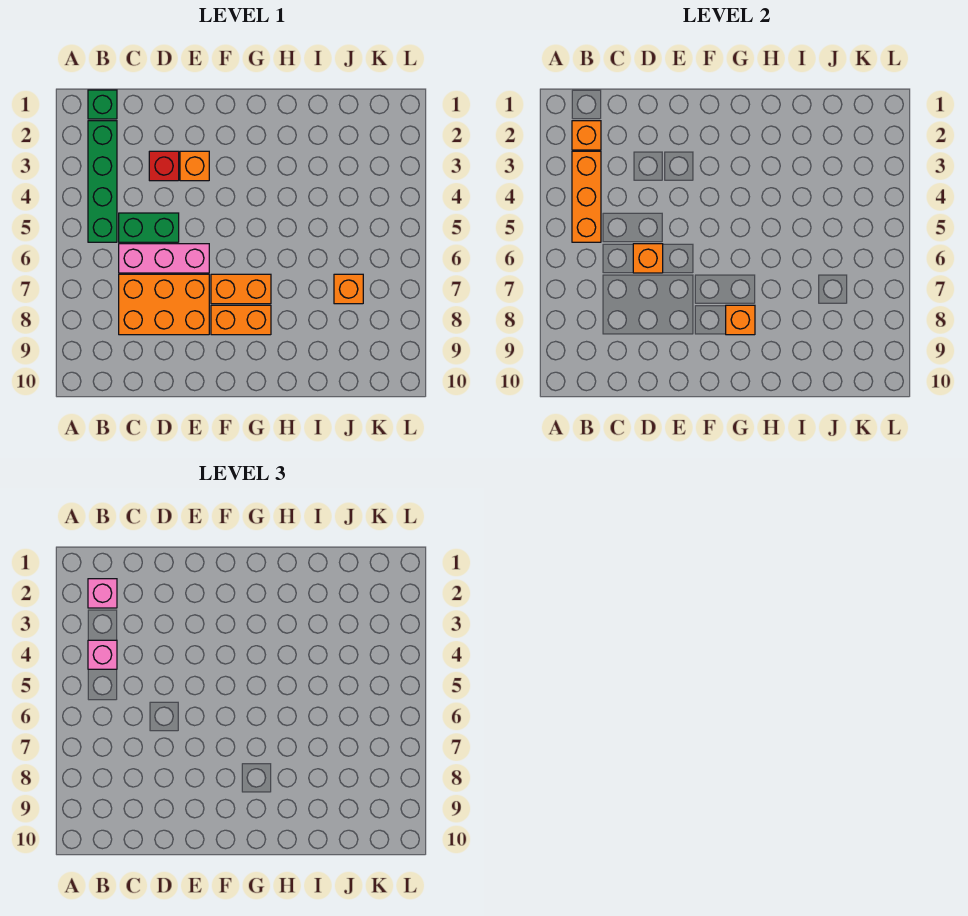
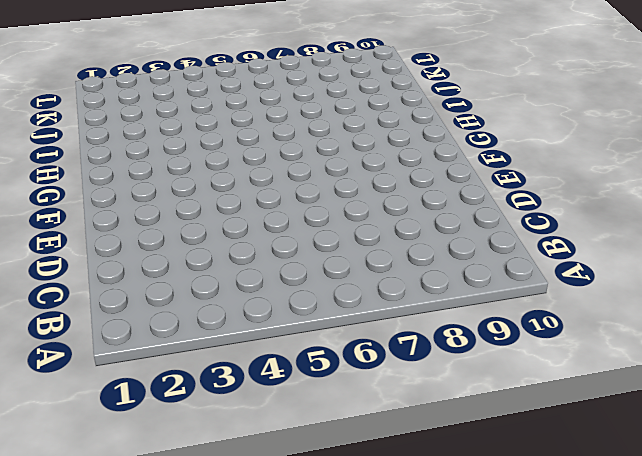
none -> green brick B1 level 1
none -> green brick B2:B5 level 1
none -> green brick C5:D5 level 1

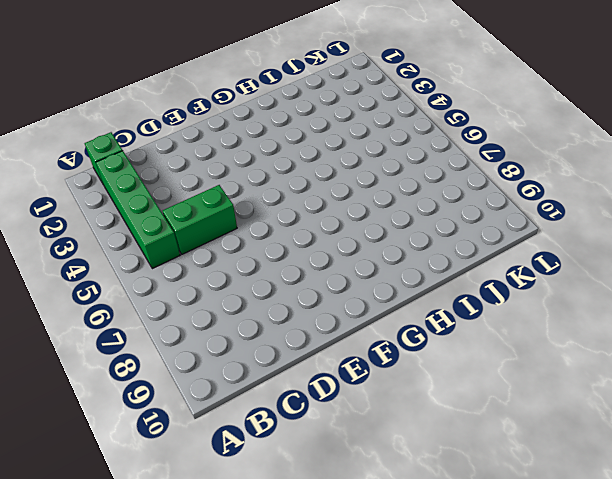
none -> pink brick C6:E6 level 1
none -> orange brick C7:E8 level 1
none -> red brick D3 level 1

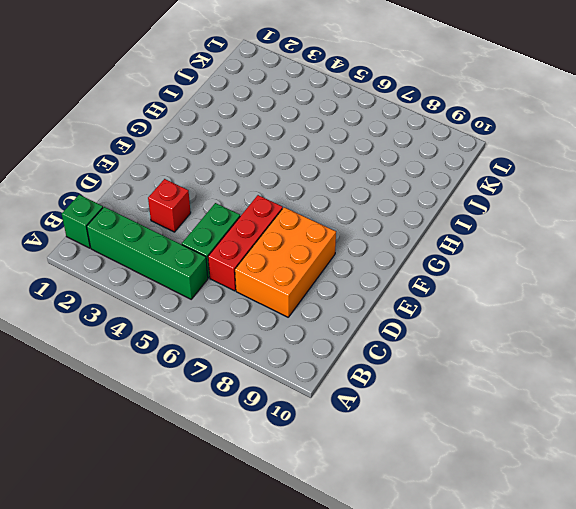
red brick C6:E6 level 1 -> pink brick C6:E6 level 1
none -> orange brick E3 level 1
none -> orange brick F7:G7 level 1
none -> orange brick F8:G8 level 1

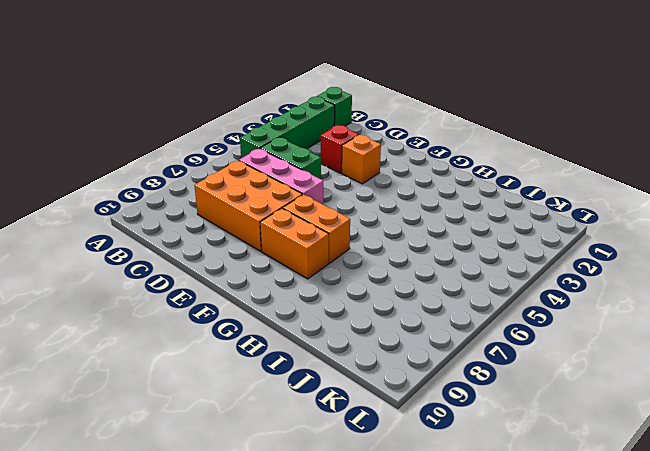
none -> orange brick J7 level 1
none -> orange brick B2 level 2
none -> orange brick B3:B5 level 2

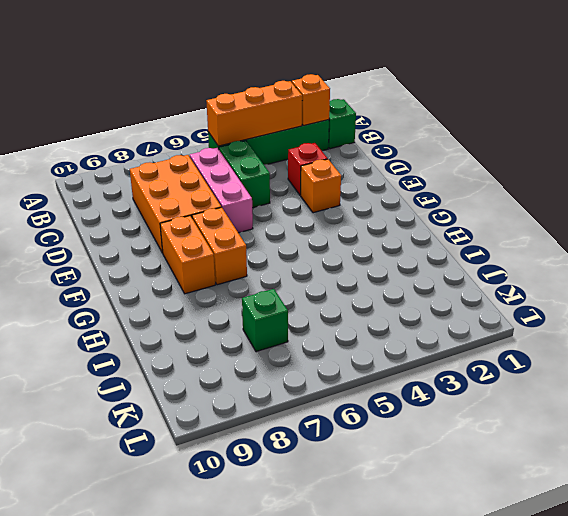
green brick J7 level 1 -> orange brick J7 level 1
none -> orange brick D6 level 2
none -> orange brick G8 level 2
none -> pink brick B2 level 3

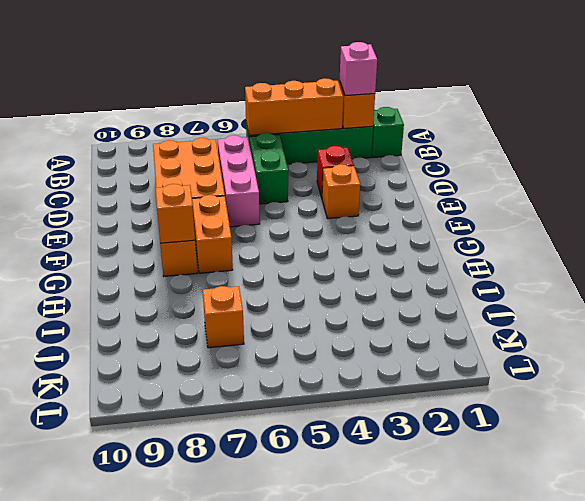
none -> orange brick D6 level 2
none -> pink brick B4 level 3

